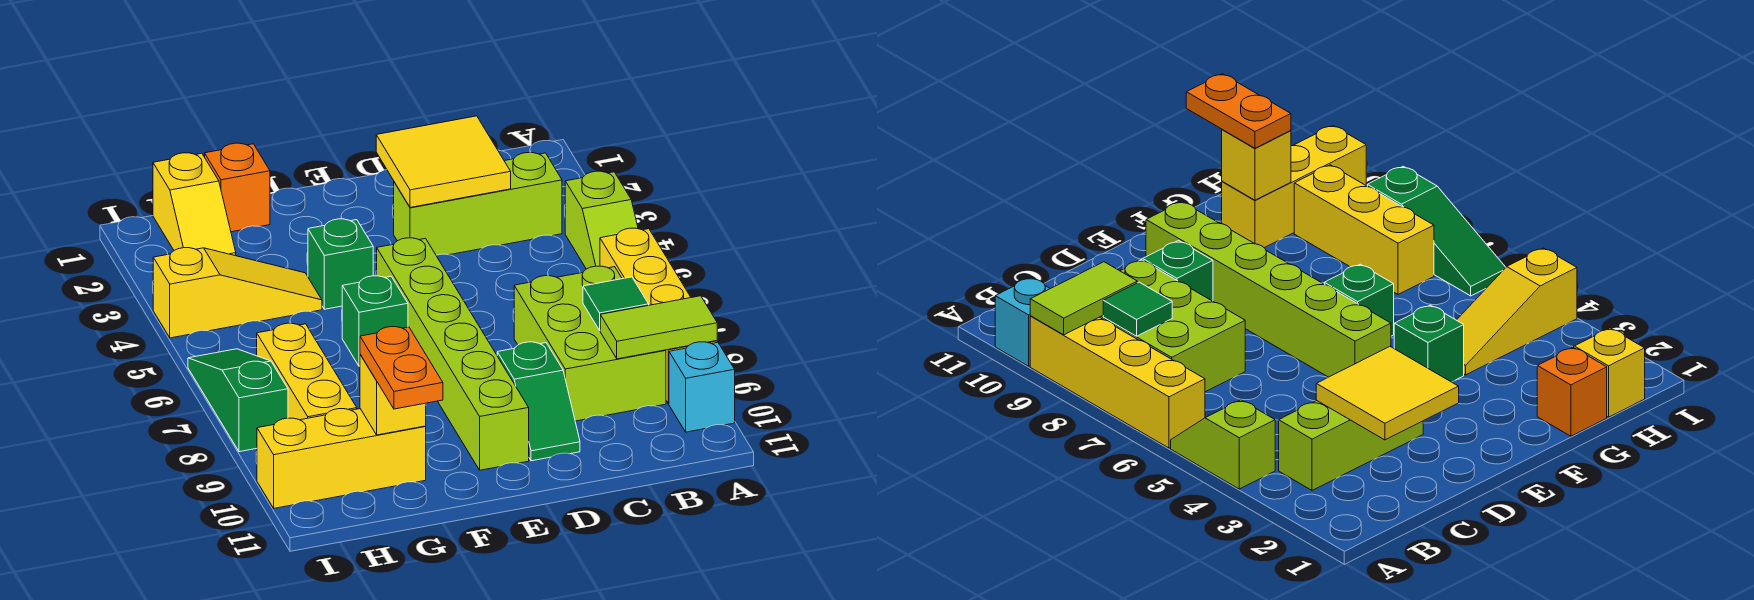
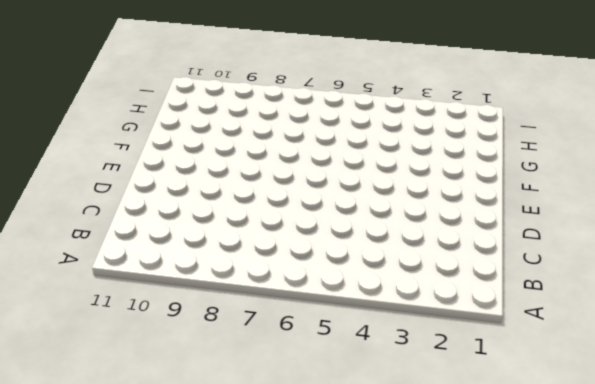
none -> lime slope A4:A5 level 1 top 4
none -> yellow brick A6:A9 level 1
none -> cyan brick A10 level 1

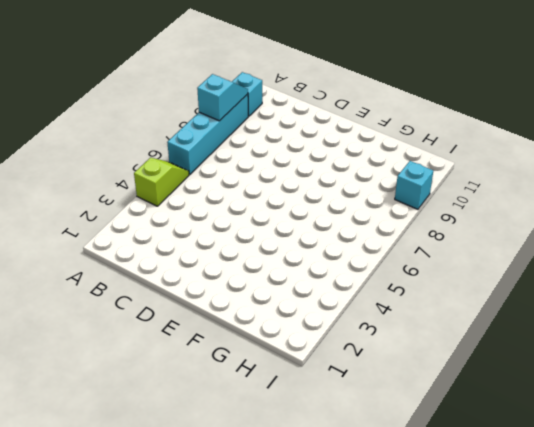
cyan brick A6:A9 level 1 -> yellow brick A6:A9 level 1
cyan slope A8:A9 level 2 top 8 -> lime tile A9:B9 level 2
cyan brick I9 level 1 -> none
none -> lime brick B3:D3 level 1
none -> lime brick B7:C9 level 1
none -> green slope D9:D10 level 1 top 9

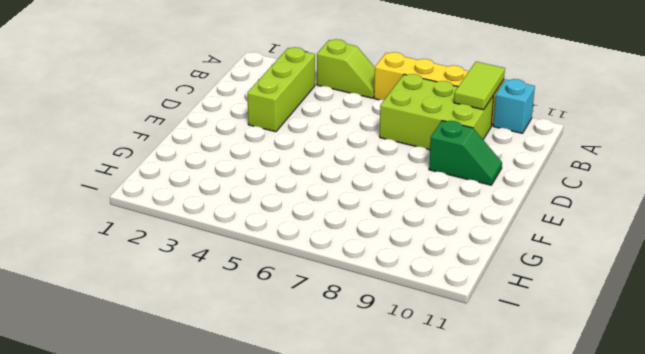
none -> lime brick E5:E10 level 1
none -> green brick F4 level 1
none -> green brick F6 level 1

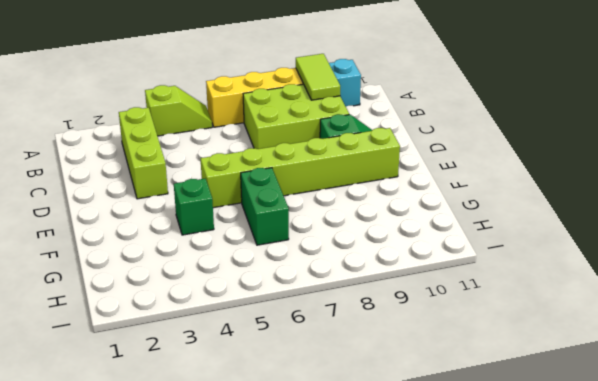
green brick F6:G6 level 1 -> green brick F6 level 1
none -> orange brick G1 level 1
none -> yellow slope G4:I4 level 1 top I
none -> yellow brick G10:I10 level 1

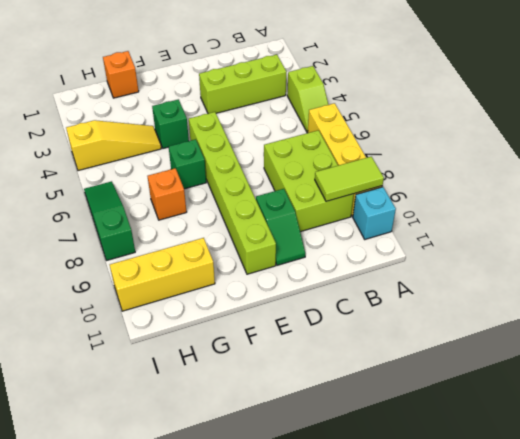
orange brick G7 level 1 -> none
none -> yellow slope H1:H2 level 1 top 1
none -> yellow brick H7:H9 level 1
none -> green tile B8 level 2

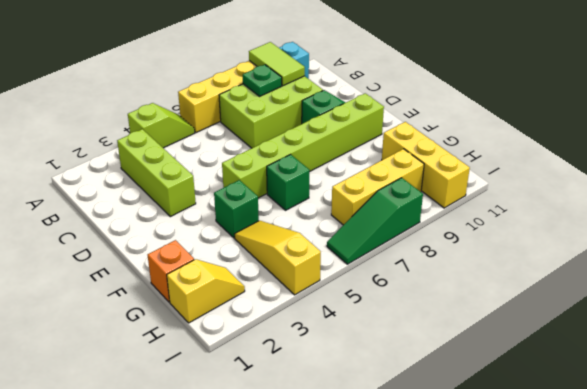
green plate B8 level 2 -> green tile B8 level 2
none -> yellow tile C2:D3 level 2
none -> yellow brick G10 level 2
none -> orange plate G10:G11 level 3

